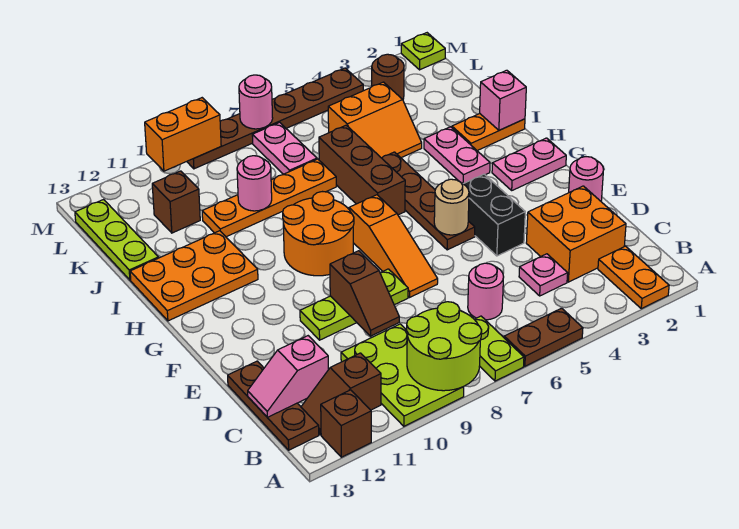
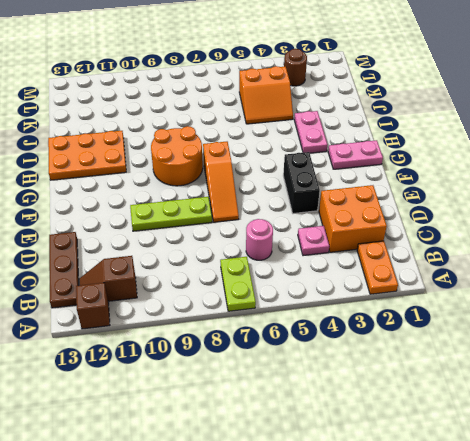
none -> brown plate A5:A6 level 1
none -> lime plate A9:C10 level 1
none -> pink round brick E1 level 1
none -> brown plate F5:I5 level 1

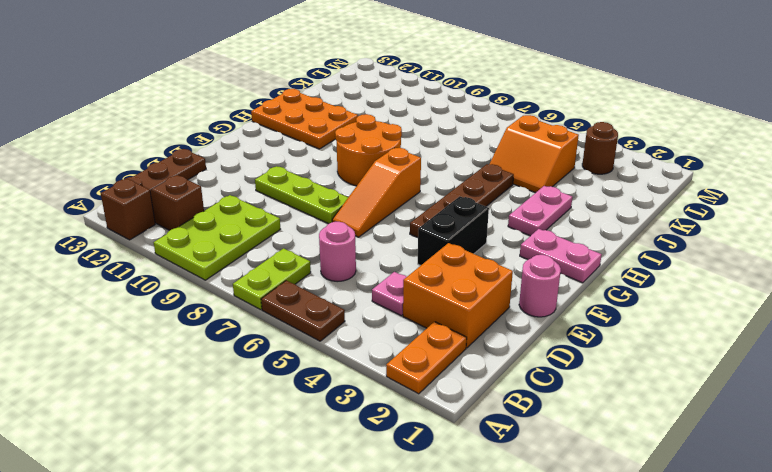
none -> brown brick H6:J6 level 1
none -> orange plate I1:I2 level 1
none -> orange plate J7:J10 level 1
none -> lime plate J13:L13 level 1

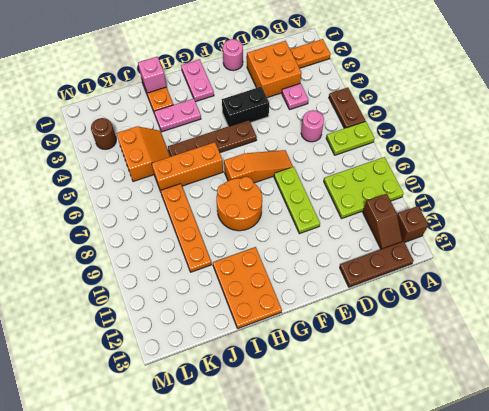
orange brick H6:J6 level 1 -> brown brick H6:J6 level 1
none -> lime plate J13:L13 level 1
none -> pink plate K7:L7 level 1
none -> brown brick K11 level 1
none -> lime plate M1 level 1

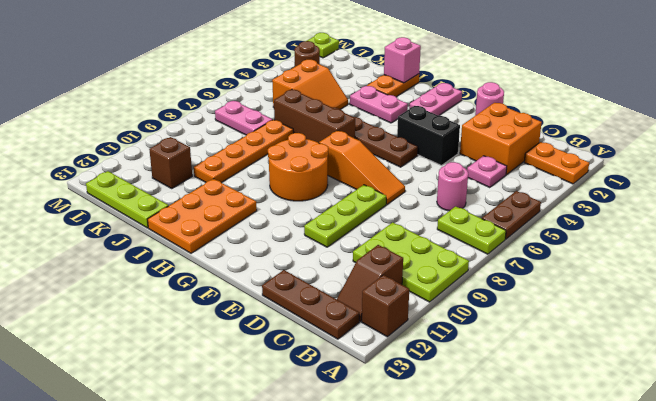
none -> brown plate M4:M9 level 1
none -> lime round brick A8:B9 level 2
none -> pink slope C12:C13 level 2 top 12
none -> brown slope D9:E9 level 2 top E

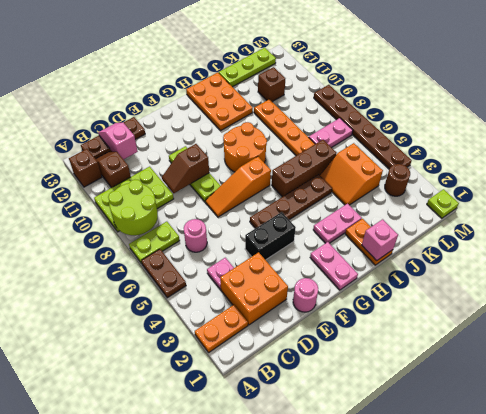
none -> tan round brick F5 level 2
none -> pink round brick J9 level 2
none -> pink round brick M7 level 2
none -> orange brick M9:M10 level 2

